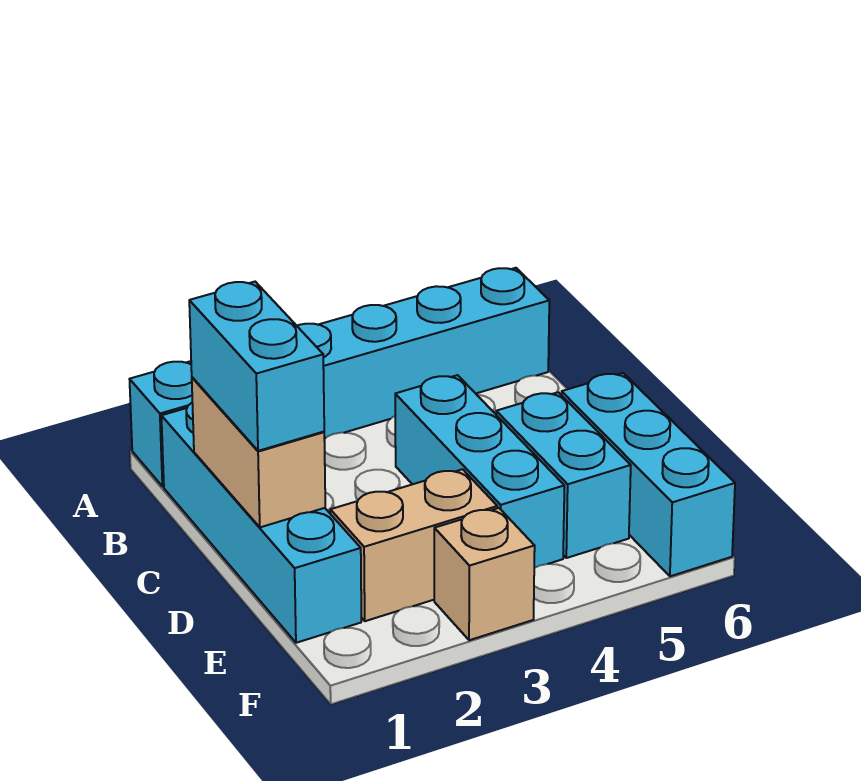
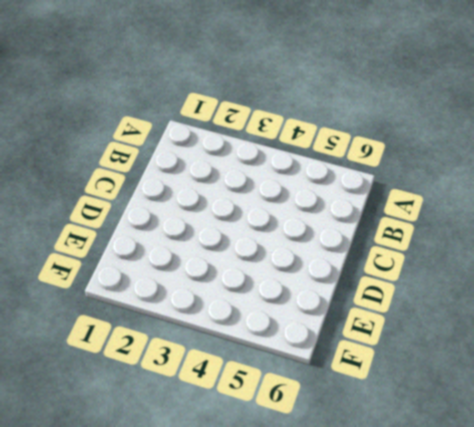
none -> cyan brick A1:A6 level 1
none -> cyan brick B1:E1 level 1

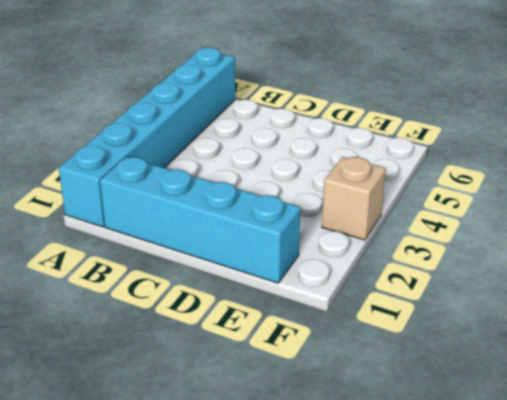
none -> cyan brick C4:E4 level 1
none -> cyan brick D5:E5 level 1

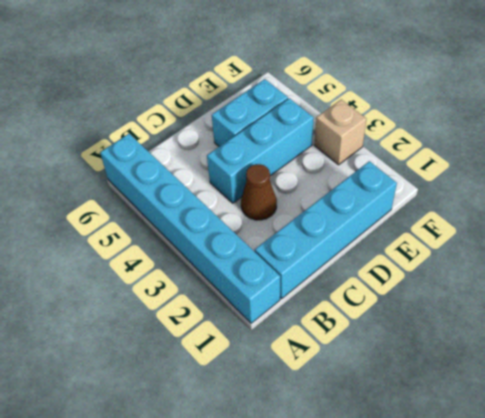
brown cone C3 level 1 -> none
none -> cyan brick D6:F6 level 1
none -> tan brick E2:E3 level 1

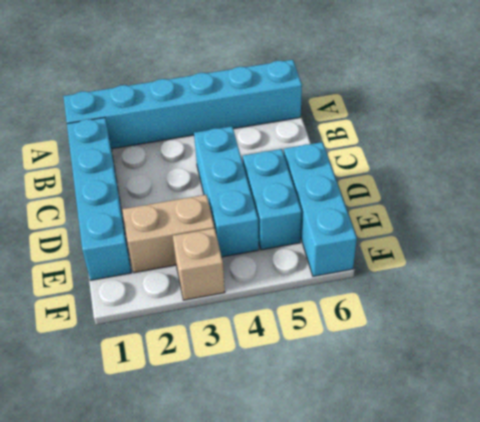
none -> tan brick C1:D1 level 2
none -> cyan brick C1:D1 level 3

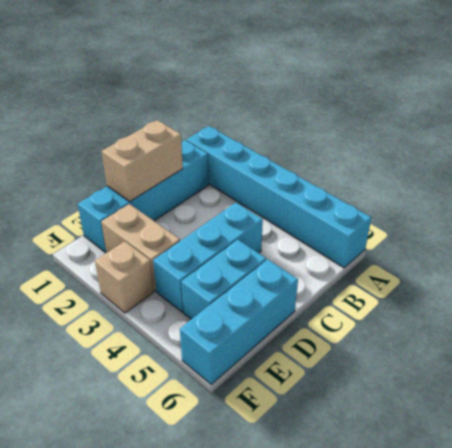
none -> cyan brick C1:D1 level 3

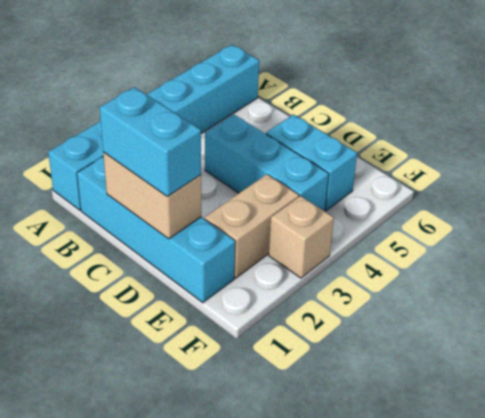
none -> cyan brick D6:F6 level 1

